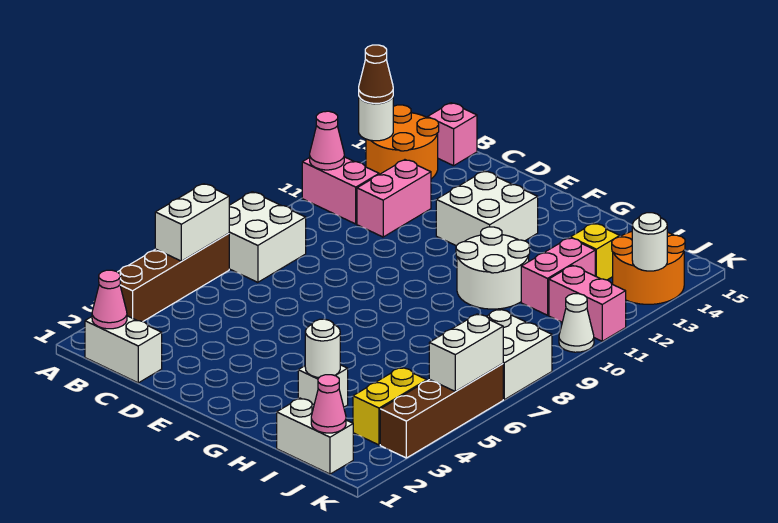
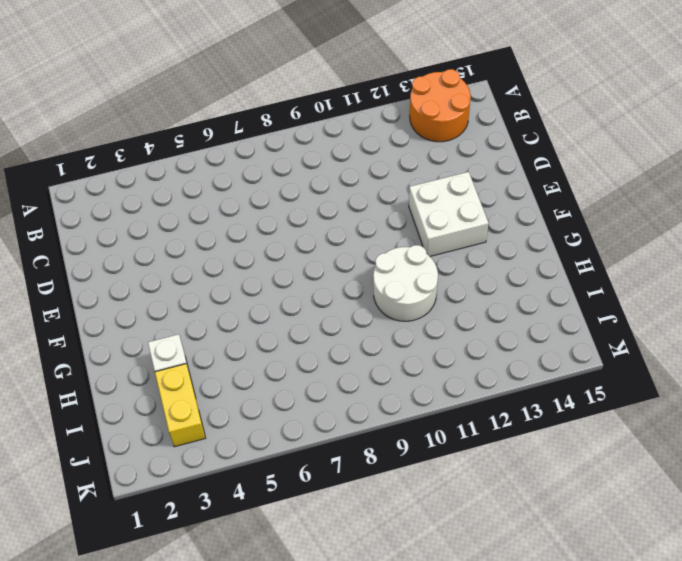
yellow brick I3:J3 level 1 -> yellow brick J3:J4 level 1
none -> brown brick A3:A6 level 1
none -> white brick A7:B8 level 1
none -> pink brick A11:B11 level 1

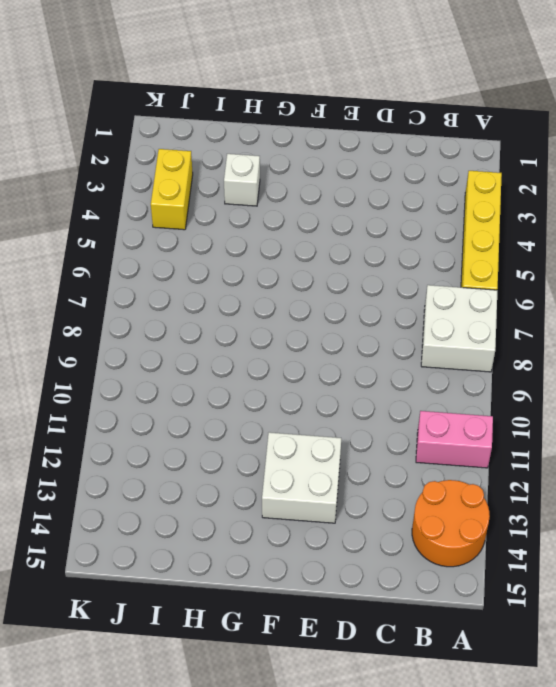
yellow brick A3:A6 level 1 -> brown brick A3:A6 level 1
none -> white brick B1:C1 level 1
none -> pink brick B15 level 1
none -> pink brick C11:C12 level 1

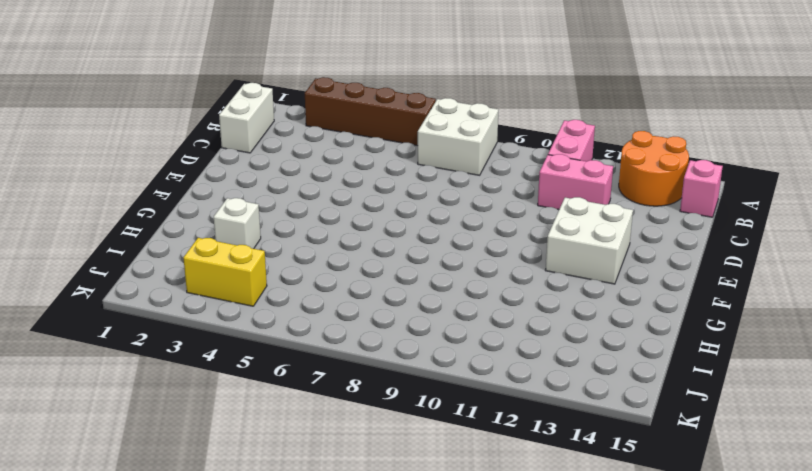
none -> white round brick G10:H11 level 1
none -> white brick I1:J1 level 1
none -> pink brick I11:I12 level 1

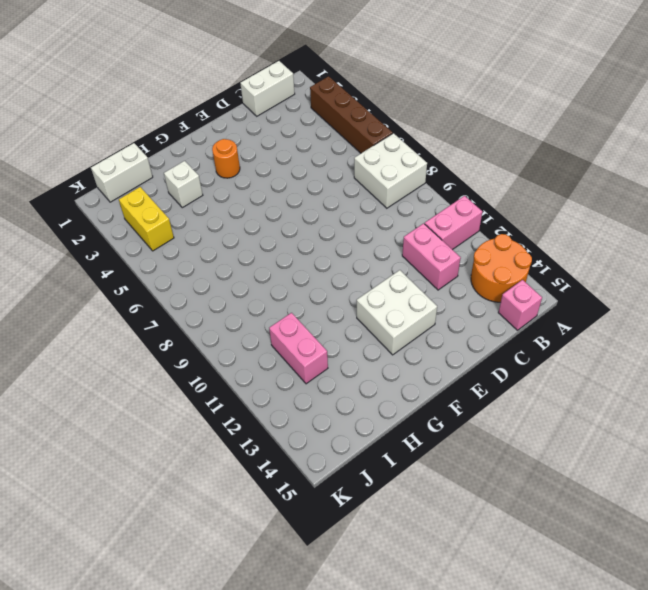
orange round brick F3 level 1 -> none
none -> white round brick G10:H11 level 1
none -> yellow brick I13 level 1
none -> white brick J7:K8 level 1

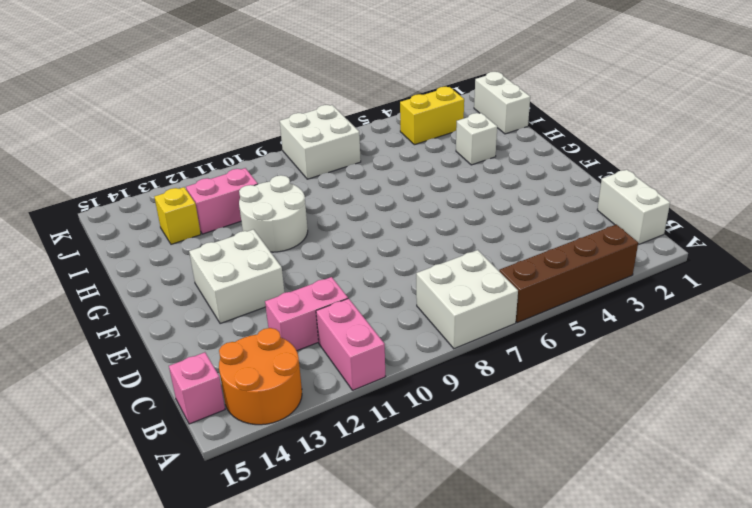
none -> pink brick J11:K11 level 1
none -> orange round brick J13:K14 level 1
none -> brown brick K3:K6 level 1

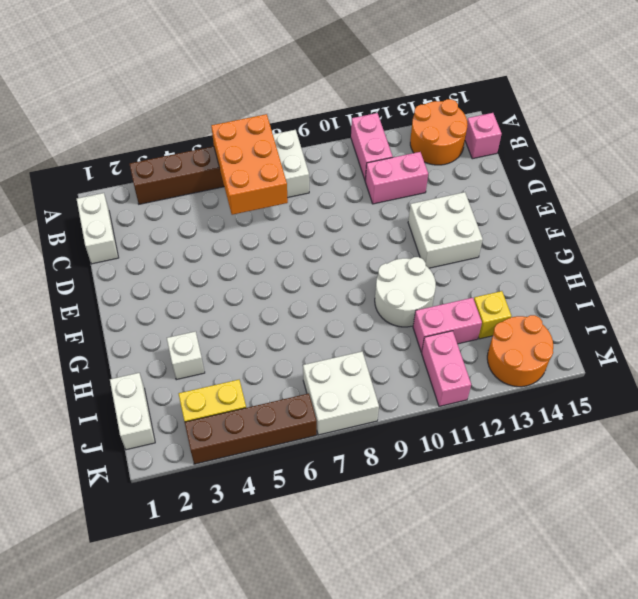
orange brick A6:C7 level 2 -> white brick A5:A6 level 2
none -> white cone K10 level 1
none -> pink cone A11 level 2
none -> white round brick A13 level 2

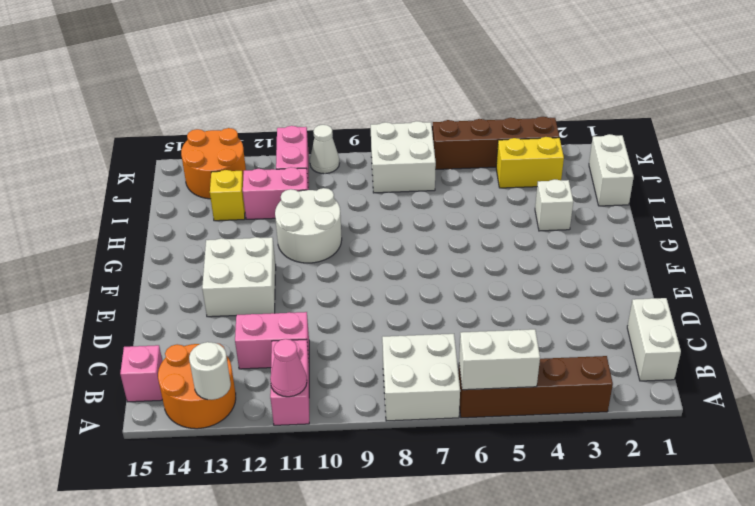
none -> pink cone B1 level 2
none -> white round brick H3 level 2
none -> pink cone J1 level 2

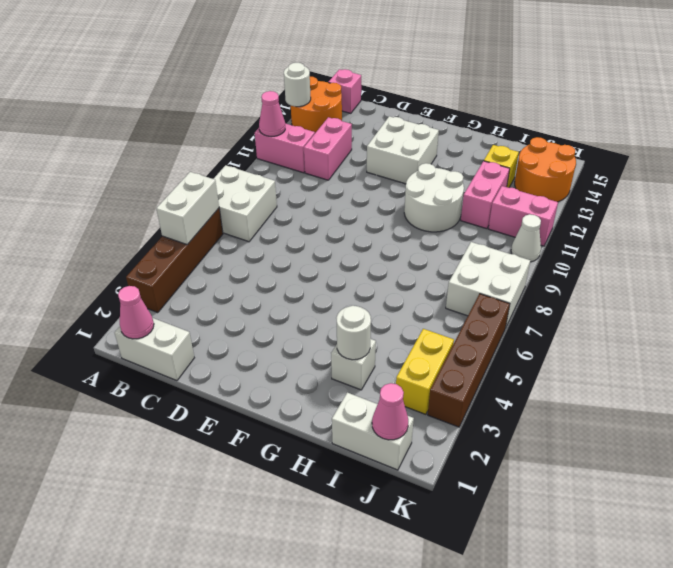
none -> white brick K5:K6 level 2
none -> white round brick K13 level 2
none -> brown cone A13 level 3

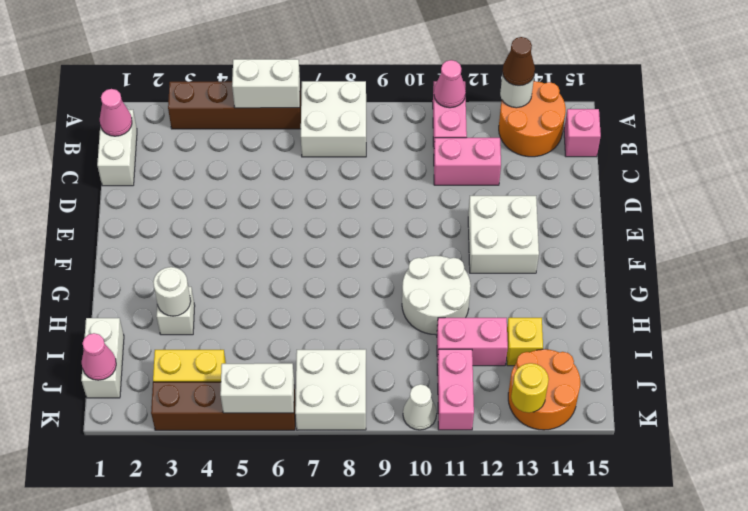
yellow round brick K13 level 2 -> white round brick K13 level 2

